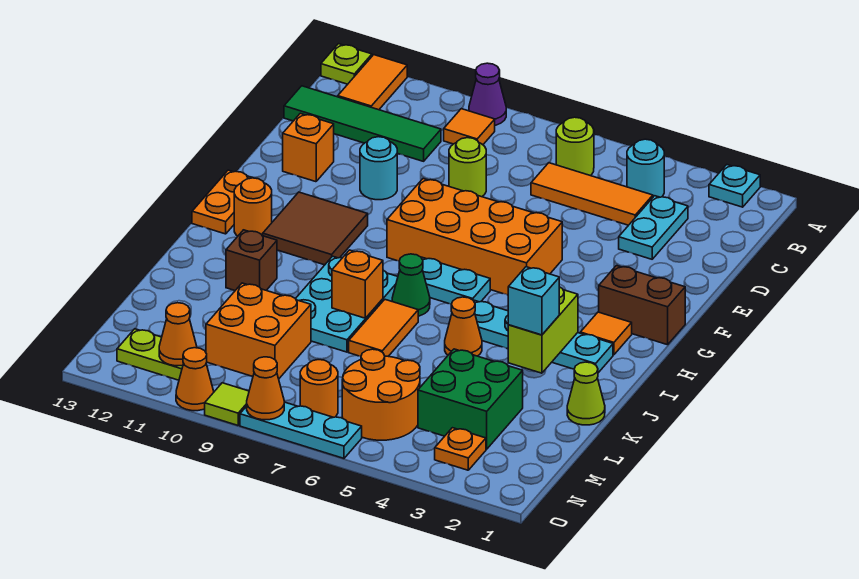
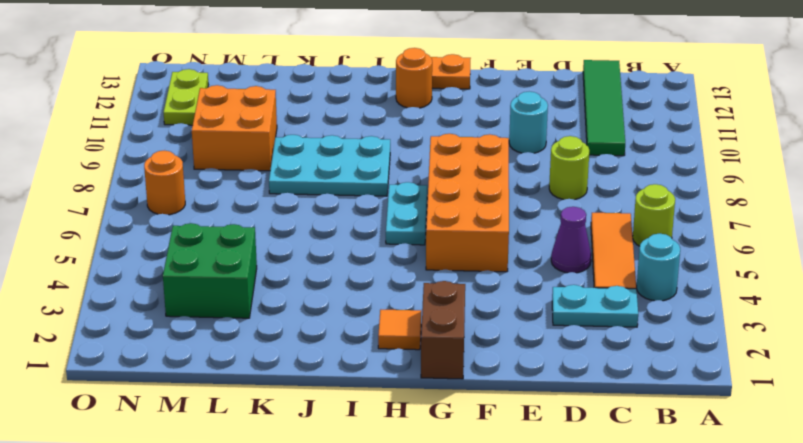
purple cone D5 level 1 -> purple cone A9 level 1
none -> cyan plate A2 level 1
none -> orange tile A12:B12 level 1
none -> lime plate A13 level 1
none -> orange tile B9 level 1

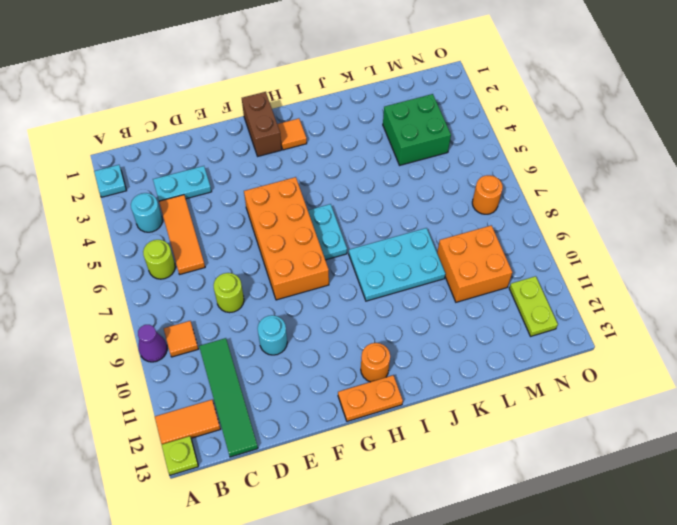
none -> orange brick E12 level 1
none -> brown tile G10:H11 level 1
none -> cyan plate I2:I5 level 1
none -> green cone I7 level 1

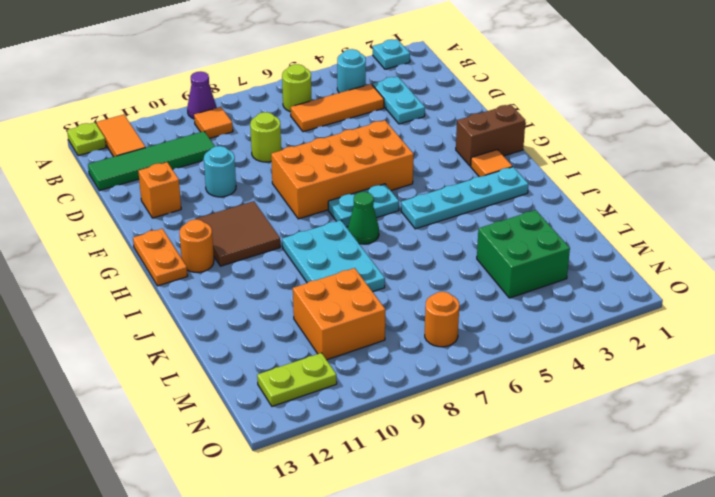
none -> orange cone J5 level 1
none -> orange tile J7:K7 level 1
none -> brown brick J11 level 1
none -> lime cone K1 level 1

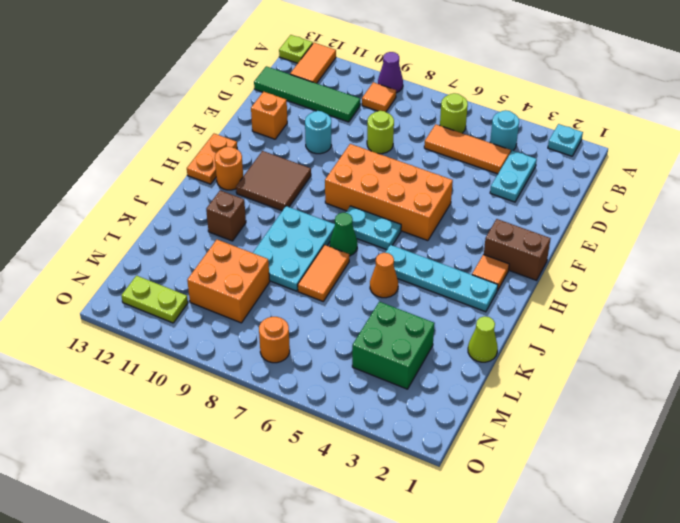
none -> orange round brick M5:N6 level 1
none -> orange plate N3 level 1
none -> cyan plate O6:O8 level 1
none -> lime tile O9 level 1

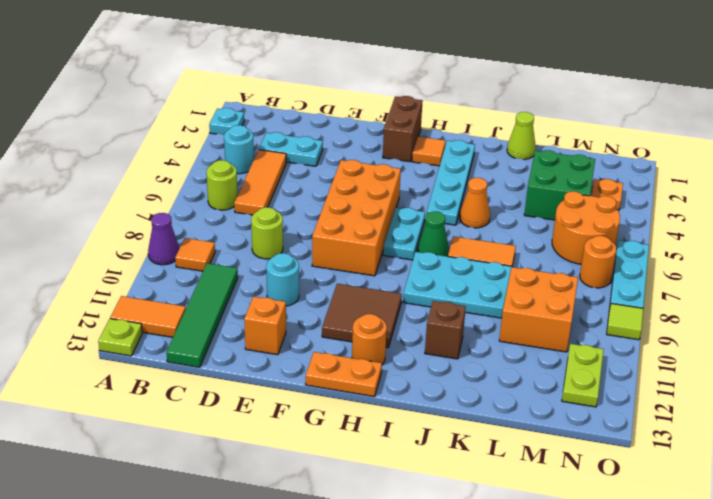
none -> orange cone O10 level 1
none -> lime brick I3:J3 level 2
none -> orange brick J8 level 2
none -> orange cone N11 level 2

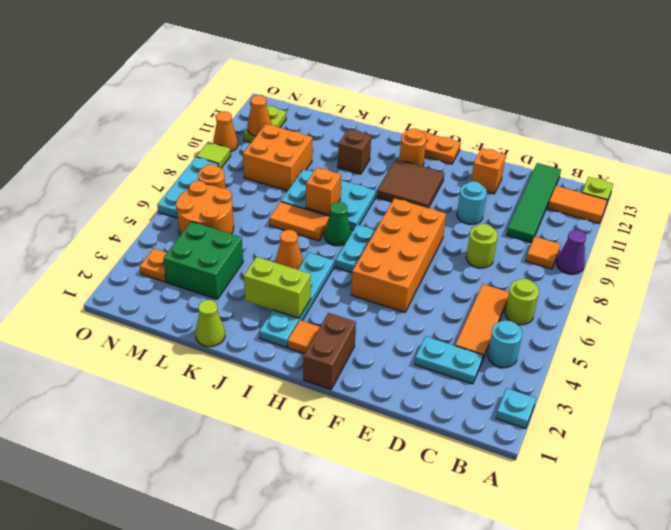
none -> orange cone O8 level 2
none -> cyan brick J3 level 3

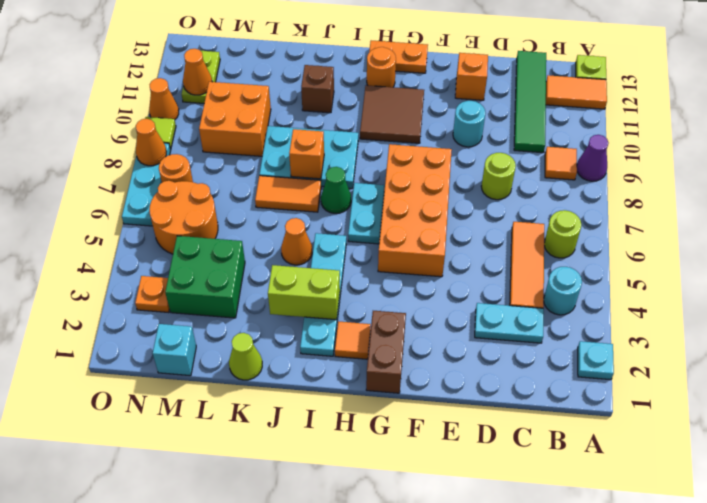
cyan brick M1 level 1 -> cyan brick J3 level 3

